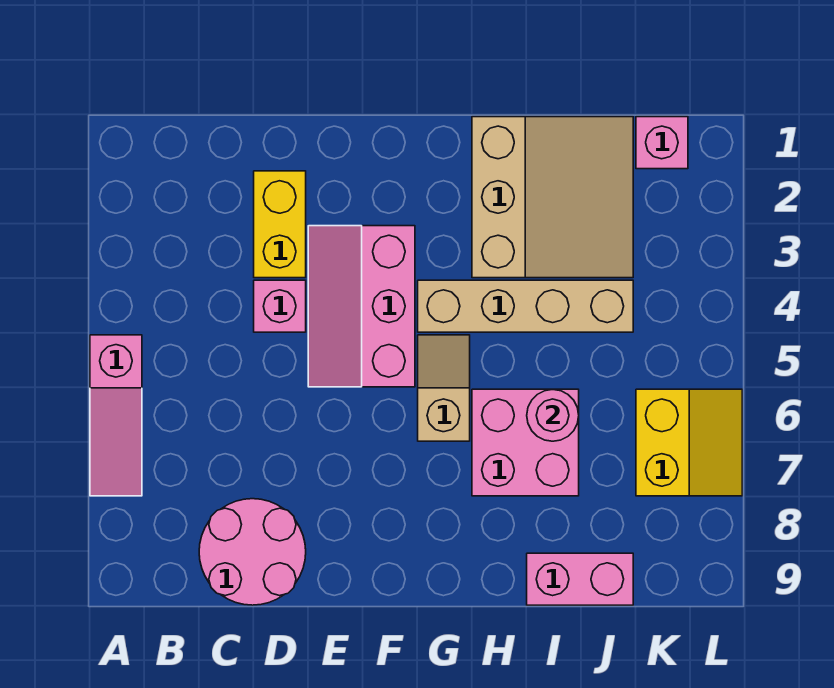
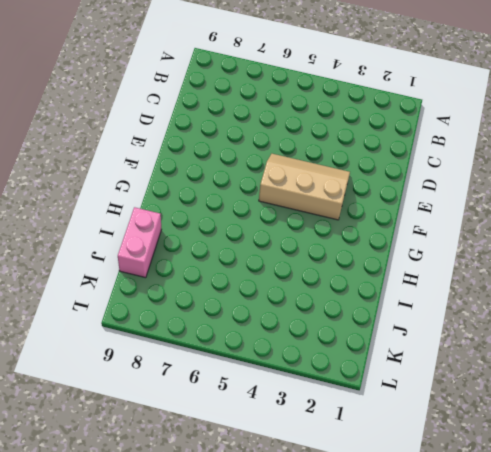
tan slope E3:F5 level 1 top F -> pink slope E3:F5 level 1 top F
none -> pink slope A5:A7 level 1 top 5
none -> pink round brick C8:D9 level 1
none -> yellow brick D2:D3 level 1

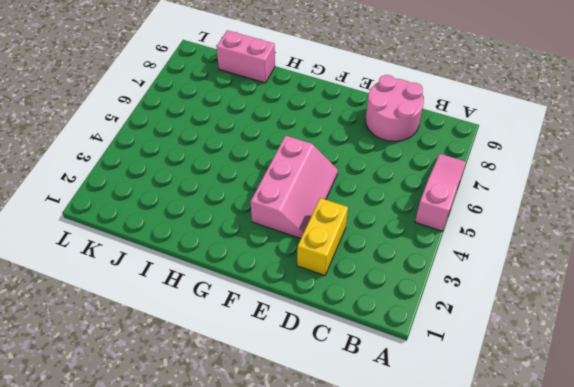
none -> pink brick D4 level 1
none -> tan brick G4:J4 level 1
none -> tan slope G5:G6 level 1 top 6

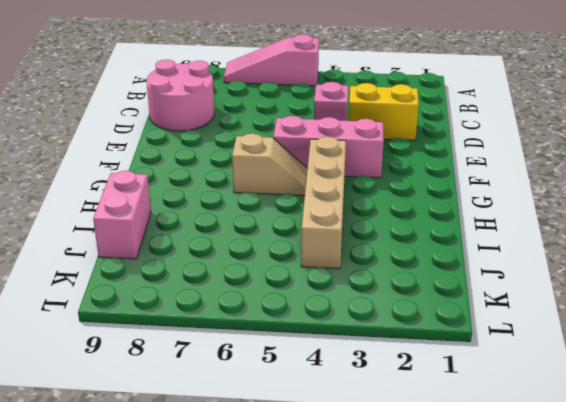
none -> tan slope H1:J3 level 1 top H
none -> pink brick H6:I7 level 1
none -> pink brick K1 level 1

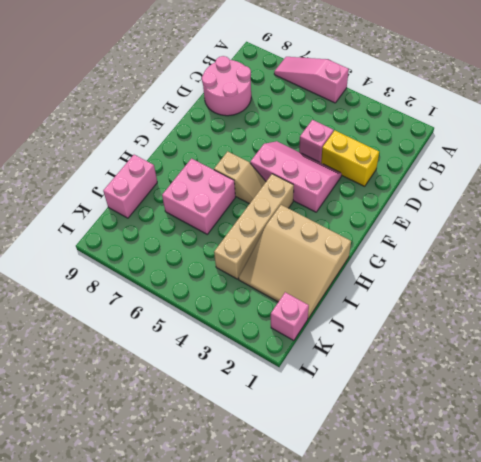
none -> yellow slope K6:L7 level 1 top K
none -> pink round brick I6 level 2

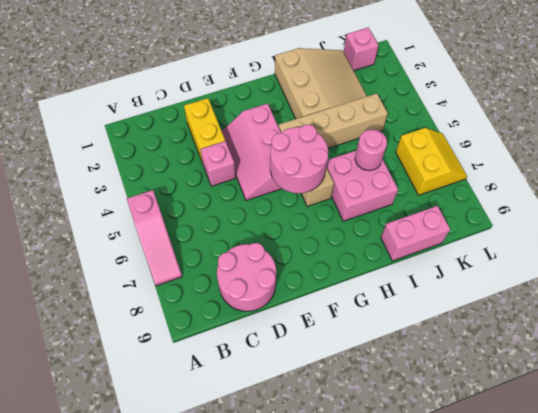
pink round brick F5:G6 level 2 -> none

